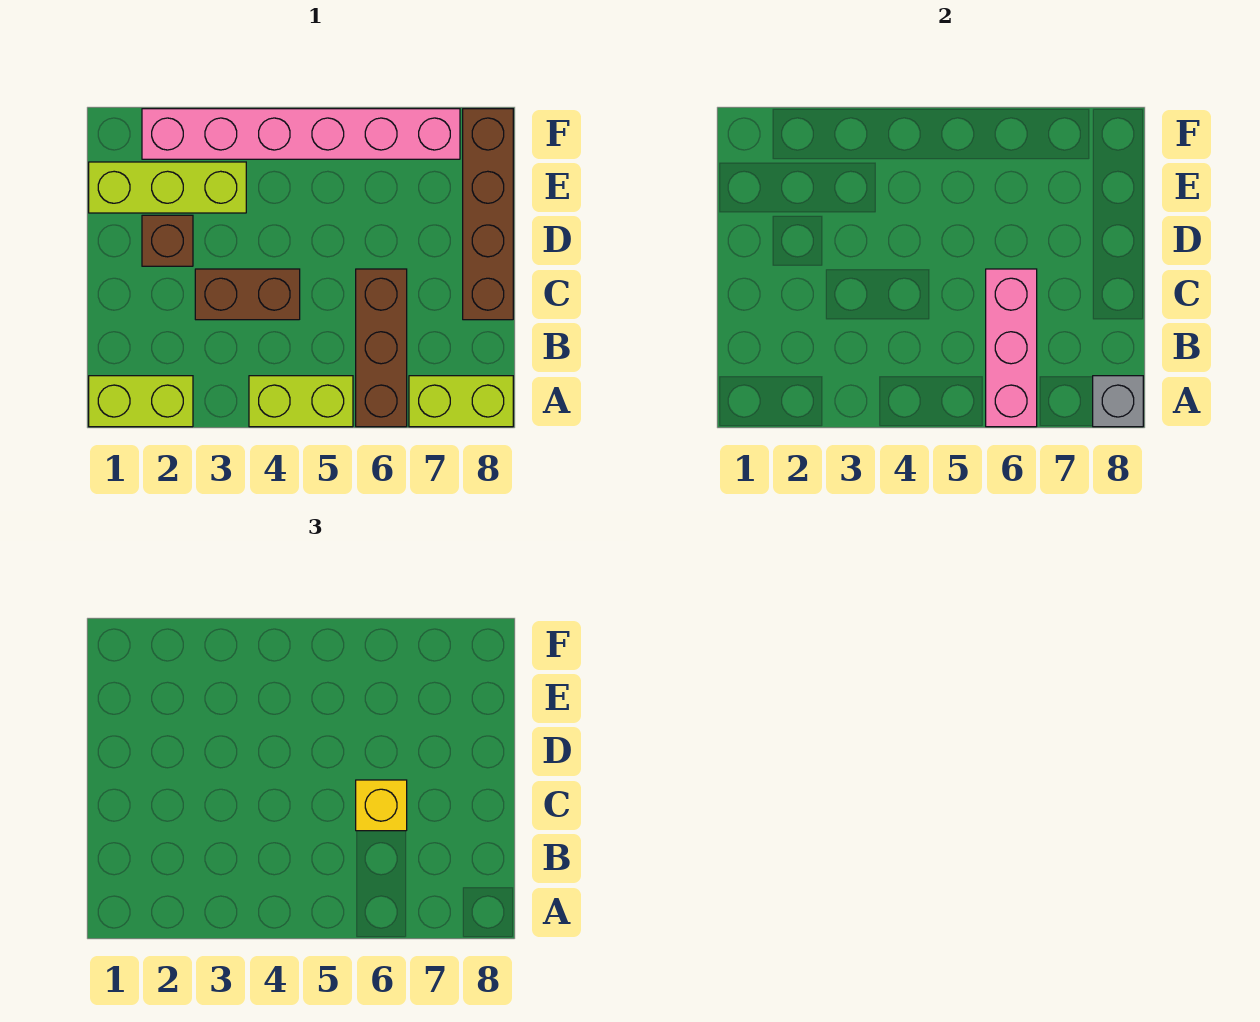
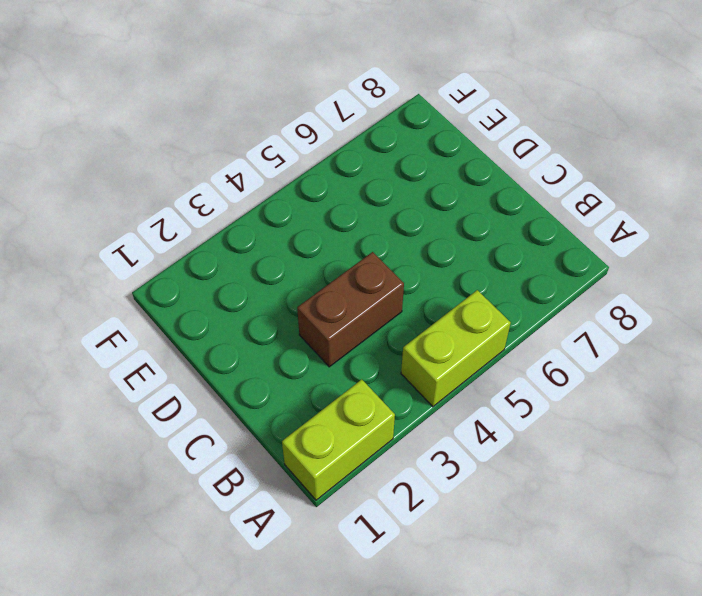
none -> brown brick A6:C6 level 1
none -> lime brick A7:A8 level 1
none -> brown brick C8:F8 level 1

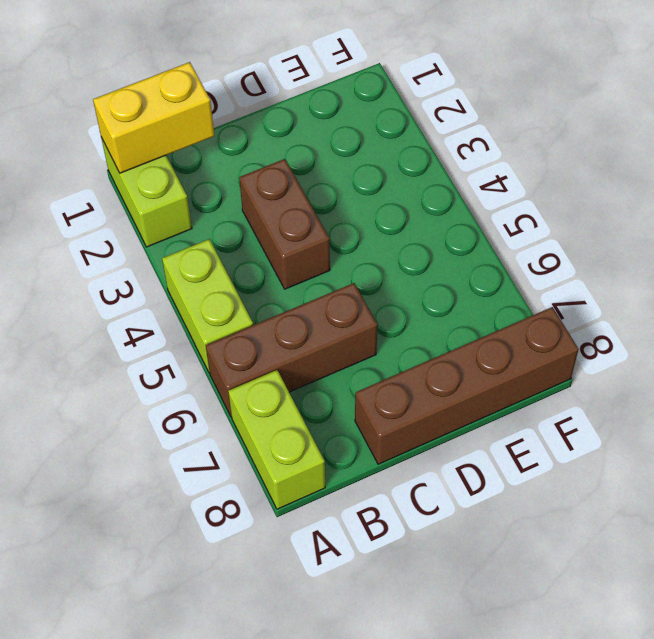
yellow brick A1:B1 level 2 -> none
none -> brown brick D2 level 1
none -> lime brick E1:E3 level 1
none -> pink brick F2:F7 level 1

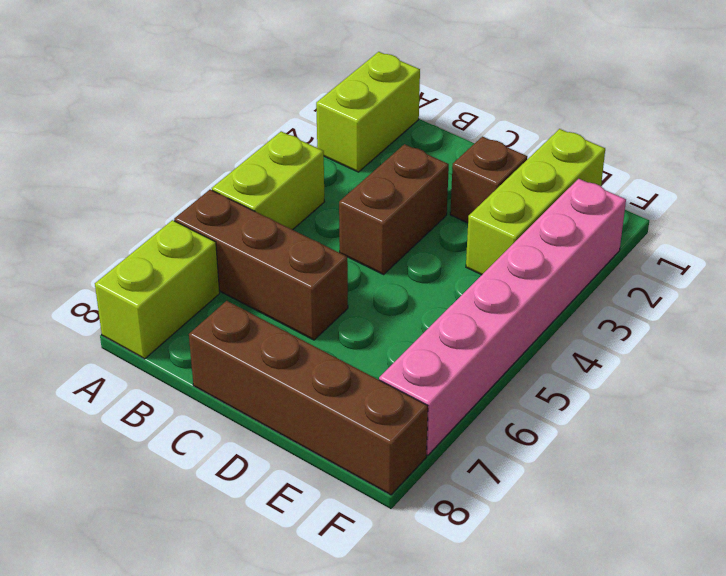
none -> pink brick A6:C6 level 2
none -> grey brick A8 level 2
none -> yellow brick C6 level 3

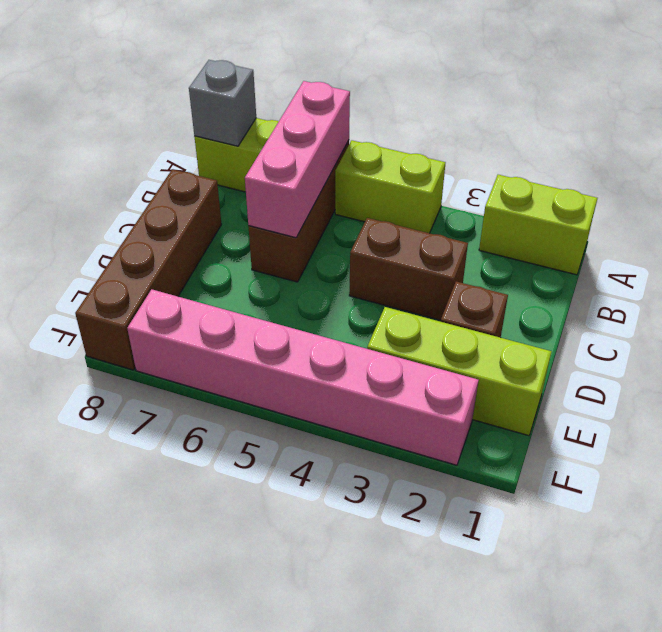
none -> yellow brick C6 level 3

